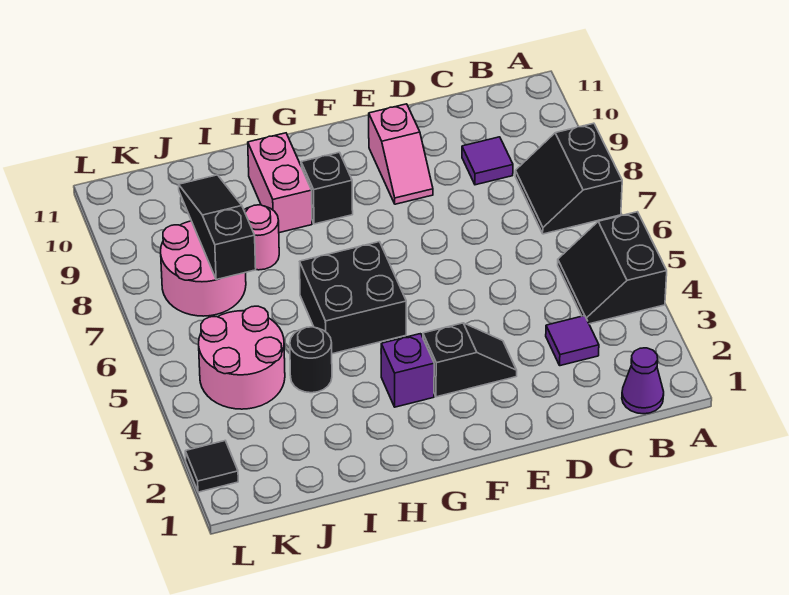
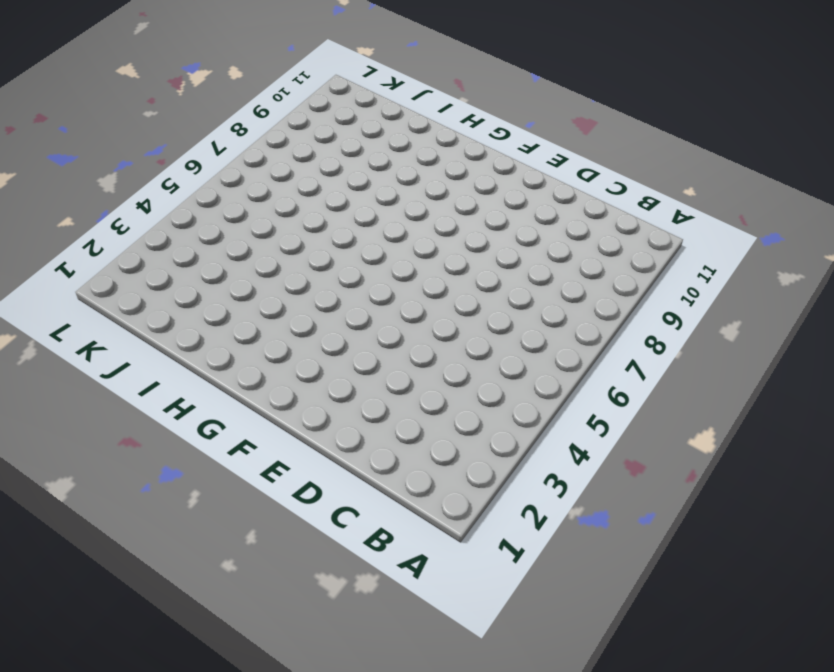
none -> black slope A4:B5 level 1 top A
none -> black slope A7:B8 level 1 top A
none -> purple cone B1 level 1

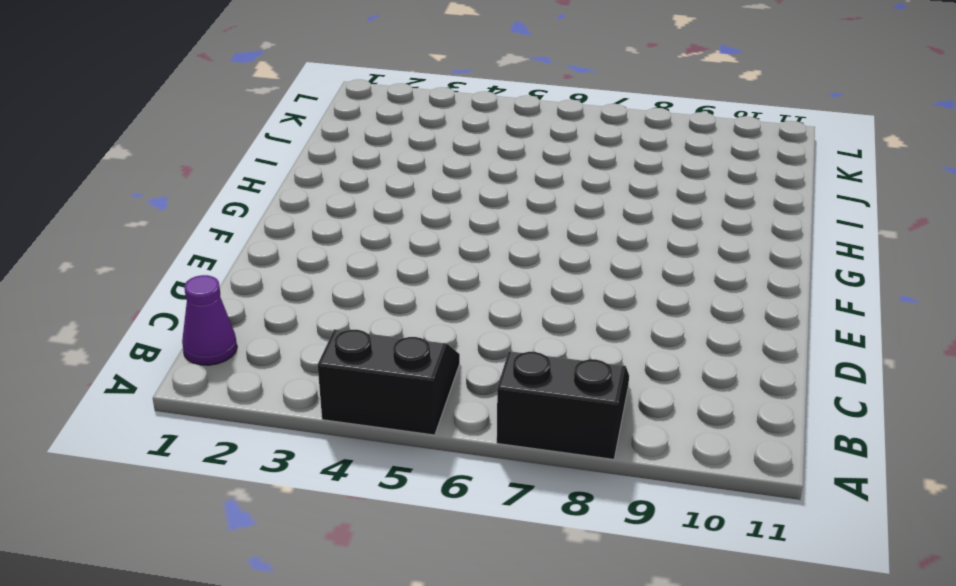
none -> purple tile C3 level 1
none -> purple tile C9 level 1
none -> black slope E3:F3 level 1 top F

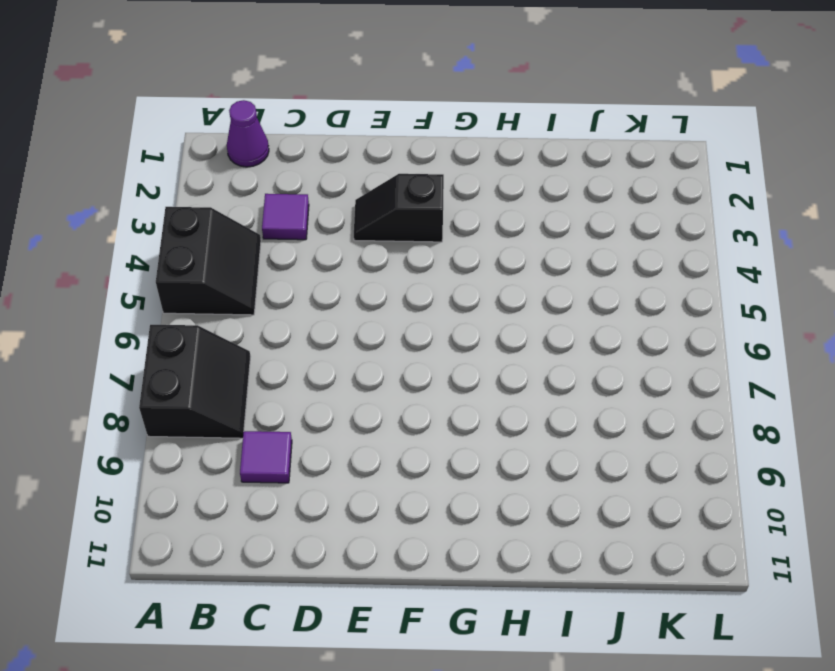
none -> pink slope E9:E10 level 1 top 10
none -> purple brick G3 level 1
none -> black brick G5:H6 level 1

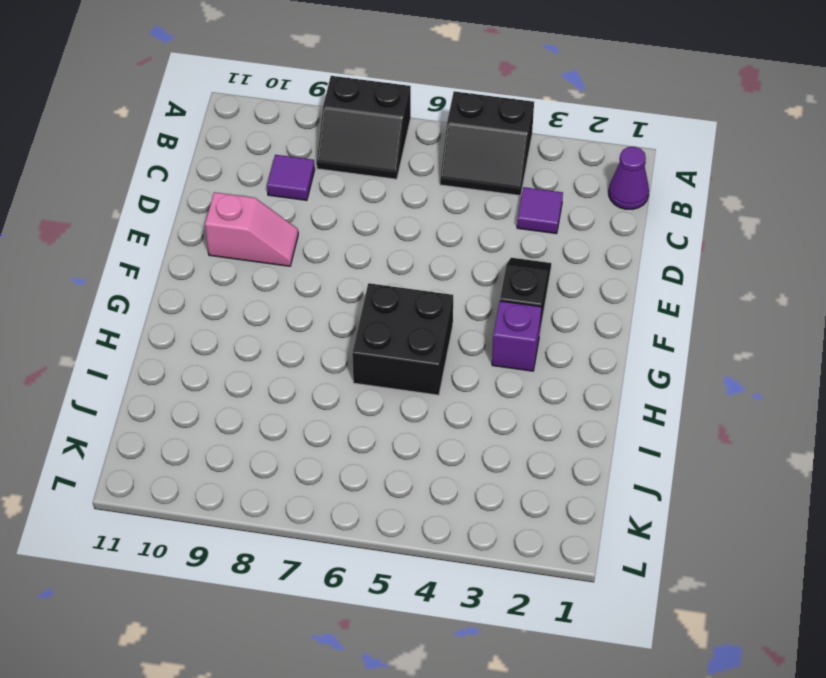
none -> black brick G9 level 1
none -> pink brick H9:H10 level 1
none -> black round brick I4 level 1

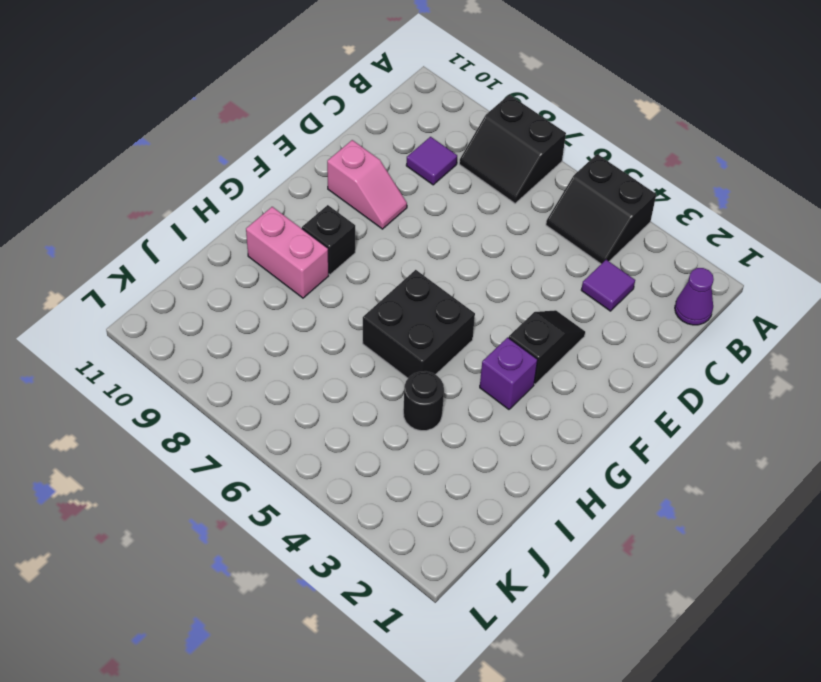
none -> pink round brick I8 level 1
none -> pink round brick J4:K5 level 1
none -> pink round brick J7:K8 level 1

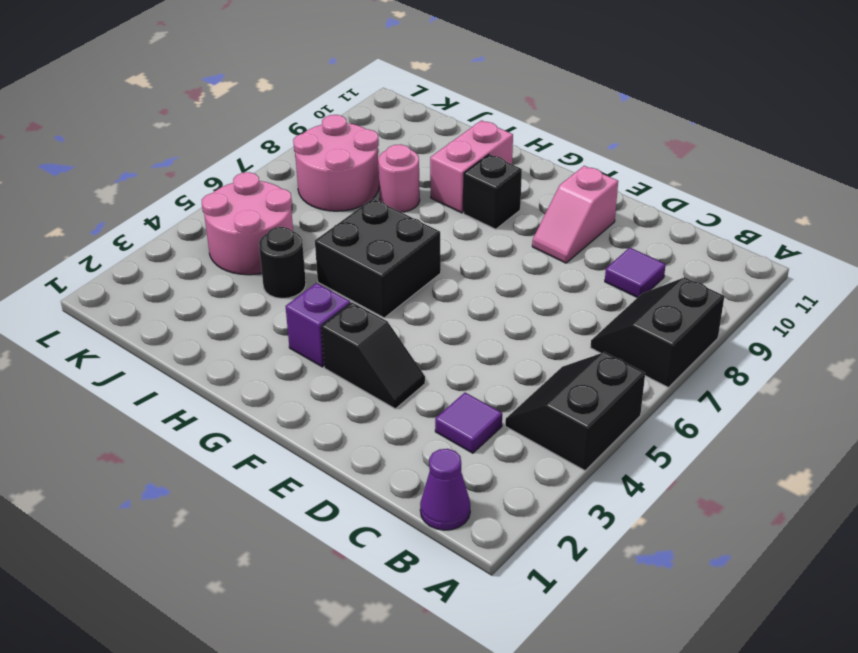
none -> black tile L2 level 1
none -> black slope J7:J9 level 2 top 7

